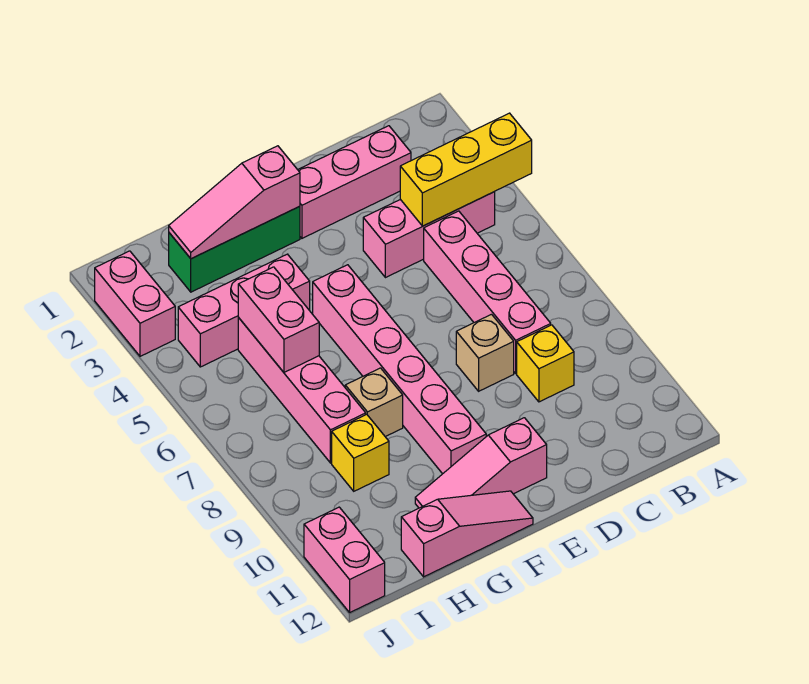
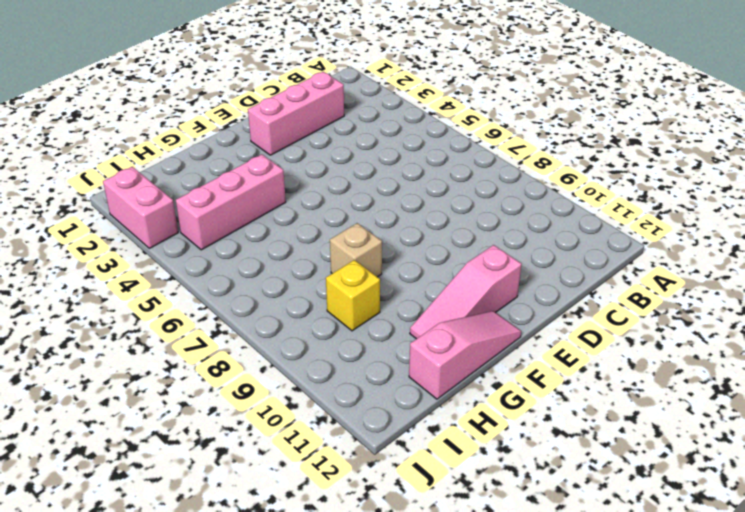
none -> pink brick B4:D4 level 1
none -> pink brick C5:C8 level 1
none -> yellow brick C9 level 1

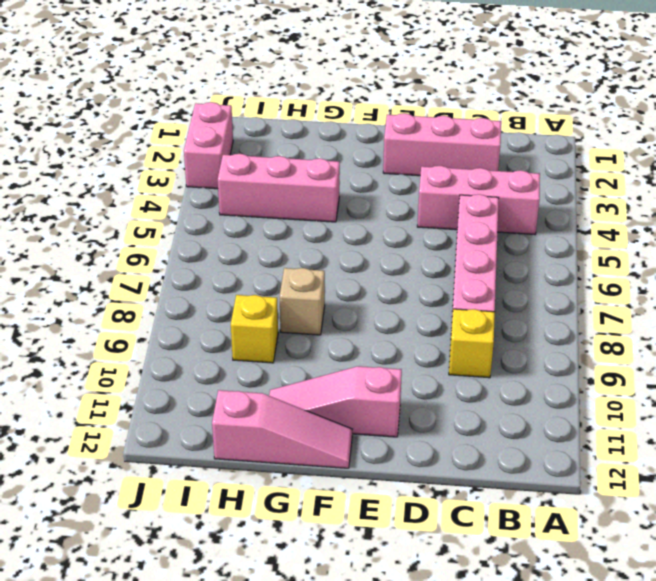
none -> tan brick D8 level 1
none -> green brick F2:H2 level 1
none -> pink brick F5:F10 level 1

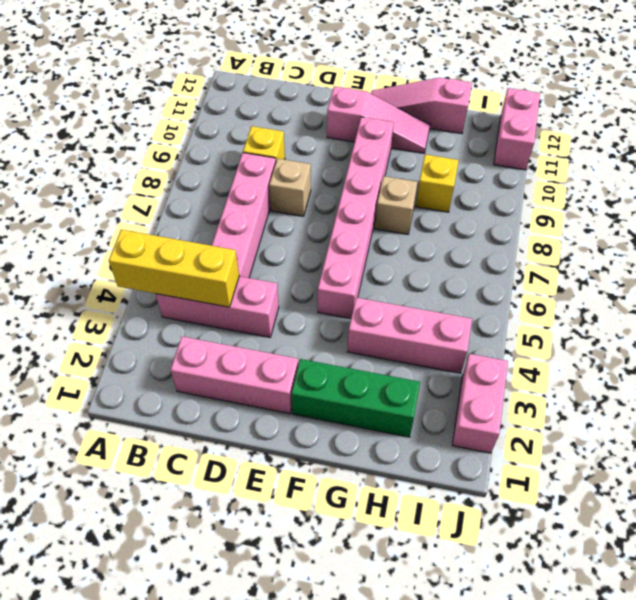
none -> pink brick H5:H8 level 1
none -> pink slope F2:H2 level 2 top F
none -> pink brick H5:H6 level 2

